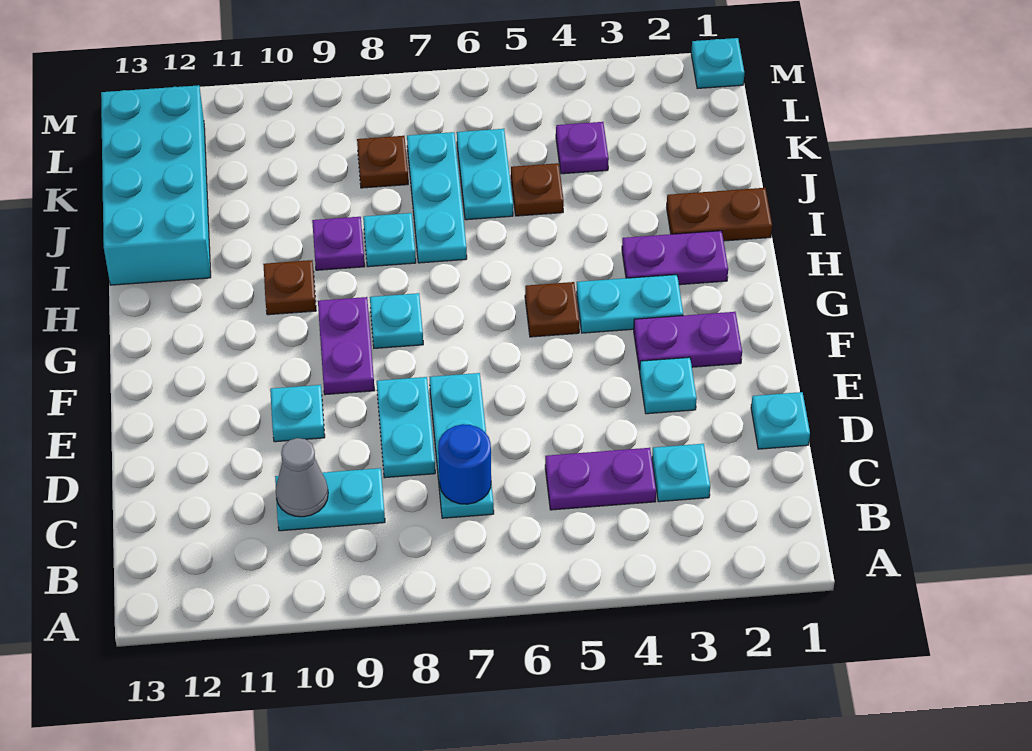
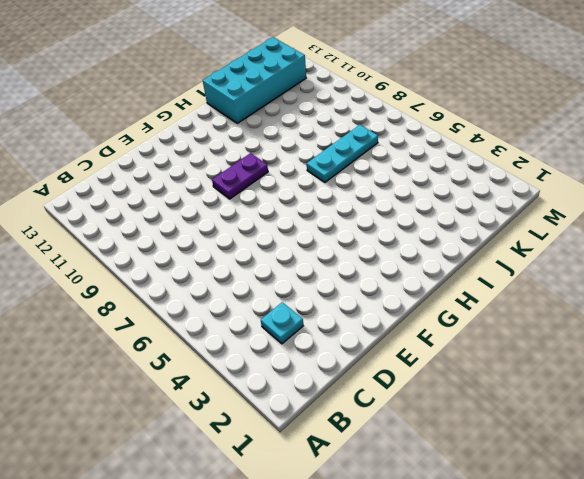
none -> purple plate C4:C5 level 1
none -> cyan plate C7:E7 level 1
none -> cyan plate C9:C10 level 1

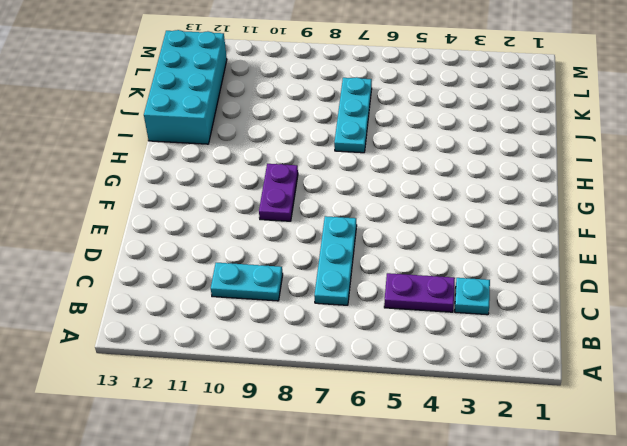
none -> cyan plate D1 level 1
none -> cyan plate D8:E8 level 1
none -> cyan plate E3 level 1

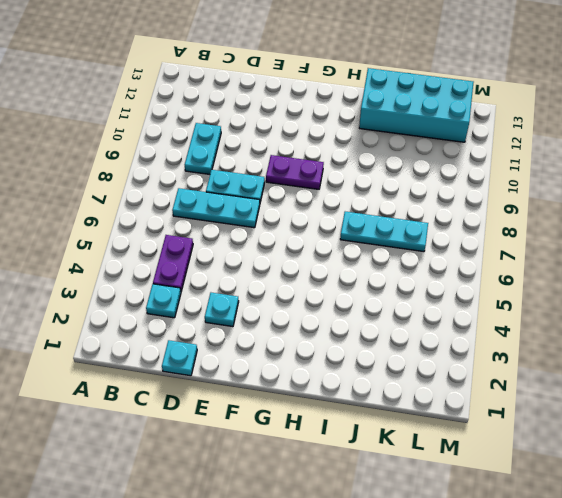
none -> cyan plate E10 level 1
none -> purple plate F2:F3 level 1
none -> cyan plate G3:G4 level 1

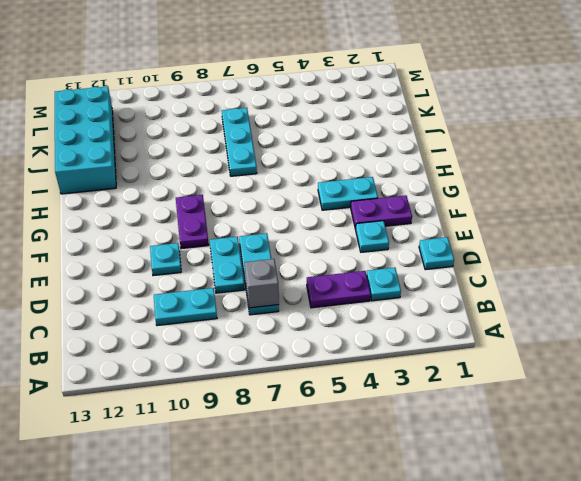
grey brick C7 level 2 -> blue round brick C7 level 2
none -> brown plate G5 level 1
none -> cyan plate G8 level 1
none -> purple plate H2:H3 level 1

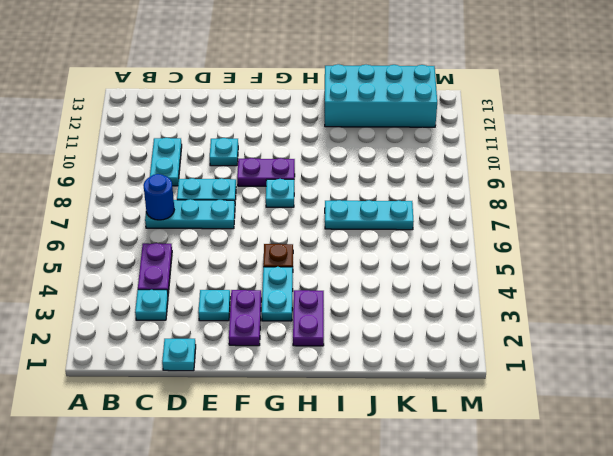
none -> brown plate H10 level 1
none -> brown plate I1:I2 level 1
none -> cyan plate I8 level 1

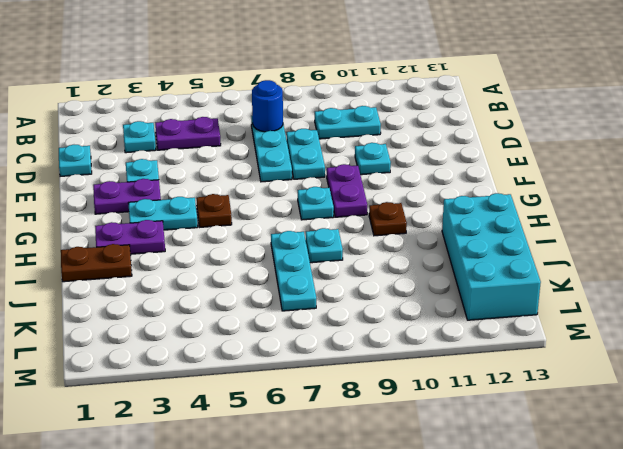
none -> purple plate I9 level 1
none -> brown plate J5 level 1
none -> cyan plate J6:K6 level 1

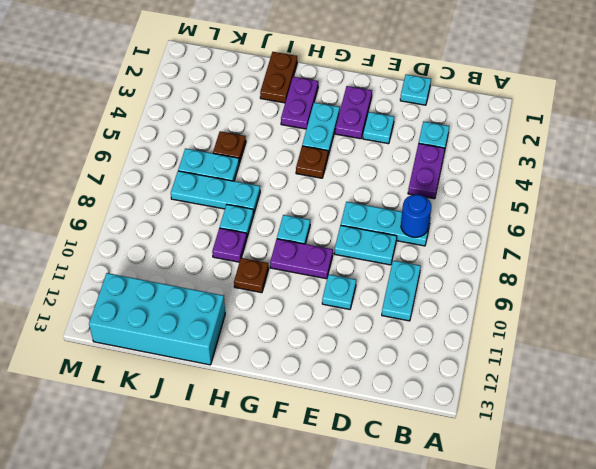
none -> purple plate K4 level 1
none -> brown plate K8 level 1
none -> cyan plate M1 level 1

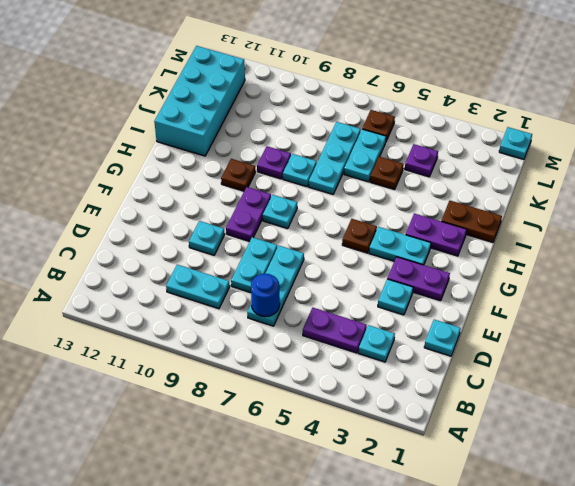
brown plate L6 level 1 -> brown plate K8 level 1
none -> grey cone C10 level 2

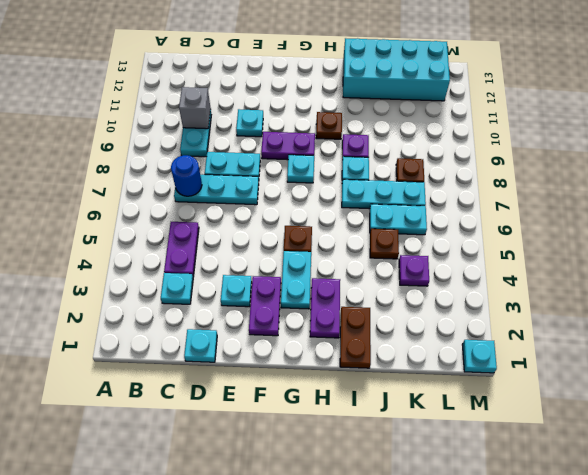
grey brick C10 level 2 -> grey cone C10 level 2

